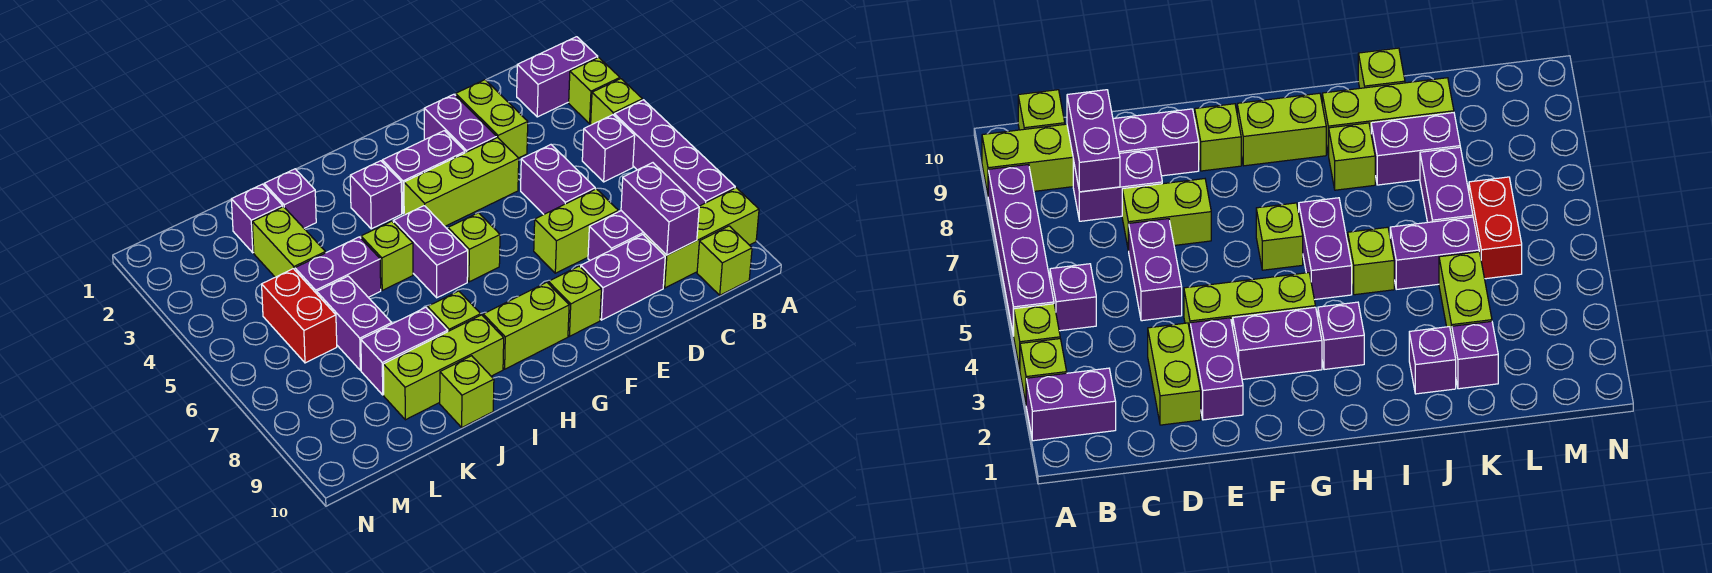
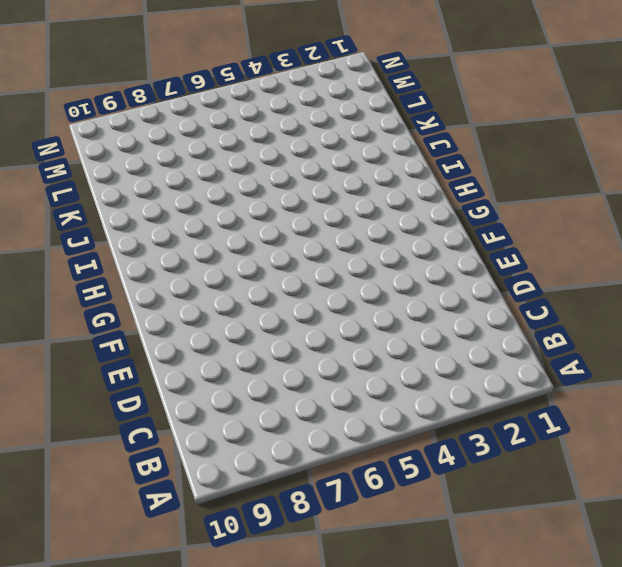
none -> purple brick A2:B2 level 1
none -> lime brick A3 level 1
none -> lime brick A4 level 1
none -> purple brick A5:A8 level 1

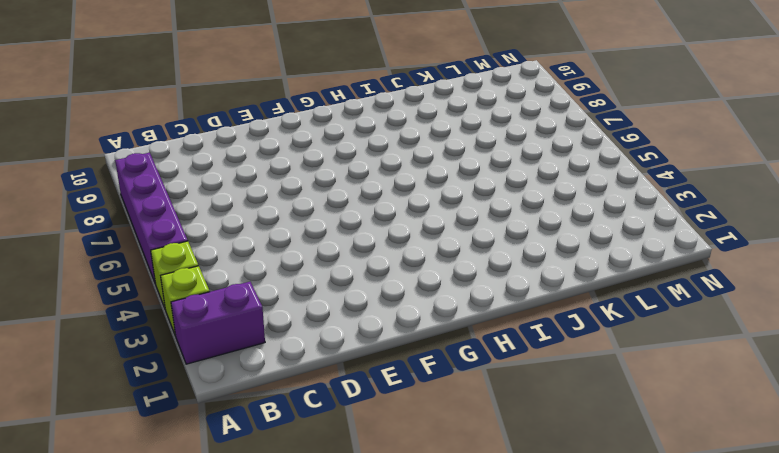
none -> lime brick A9:C9 level 1
none -> purple brick B5 level 1
none -> lime brick B10 level 1
none -> purple brick C8:D8 level 1

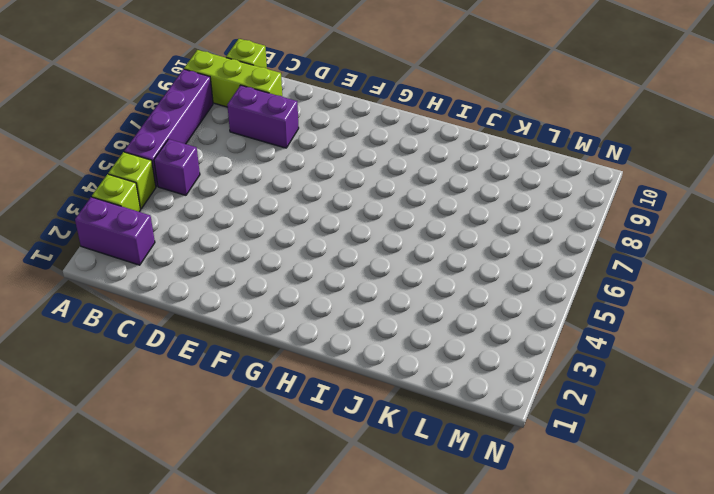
none -> lime brick D2:D3 level 1
none -> purple brick D5:D6 level 1
none -> lime brick D7:E7 level 1
none -> purple brick D9:E9 level 1

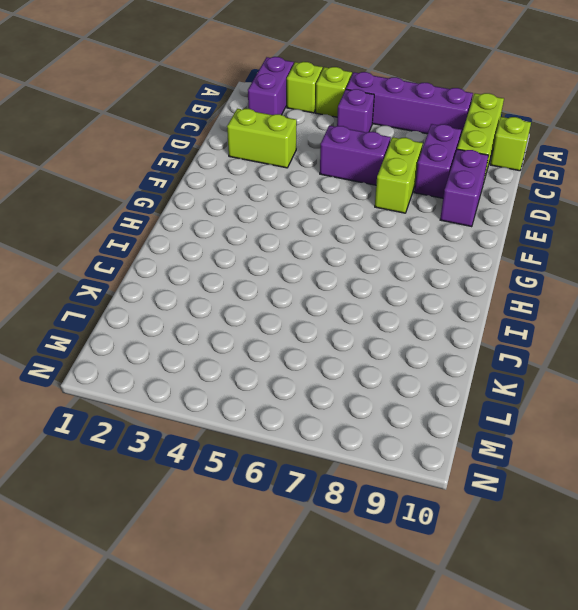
none -> purple brick E2:E3 level 1
none -> lime brick E4:G4 level 1
none -> purple brick F3:G3 level 1
none -> lime brick F9 level 1

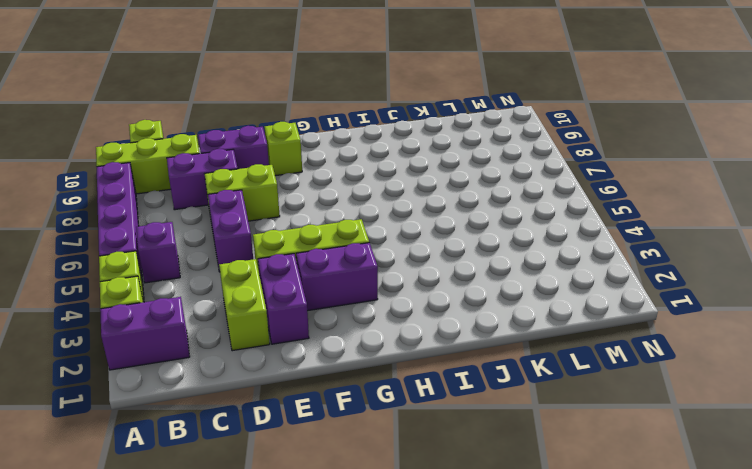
none -> lime brick G6 level 1
none -> lime brick G9:H9 level 1
none -> purple brick H3 level 1
none -> purple brick H5:H6 level 1

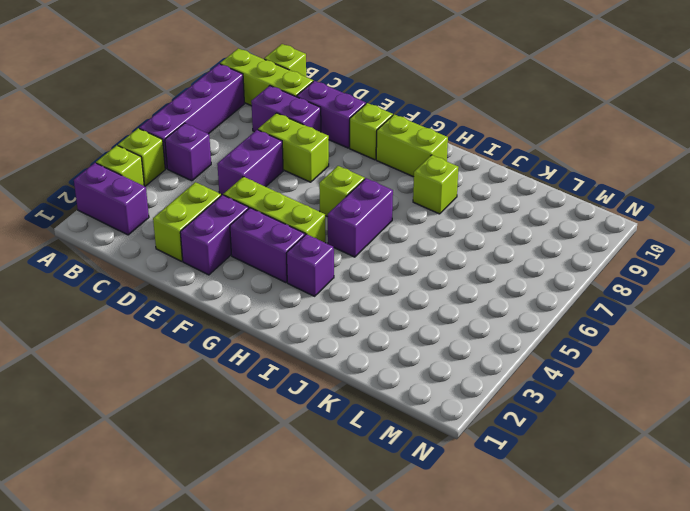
none -> lime brick I5 level 1
none -> lime brick I9:K9 level 1
none -> purple brick J2 level 1
none -> purple brick J5:K5 level 1

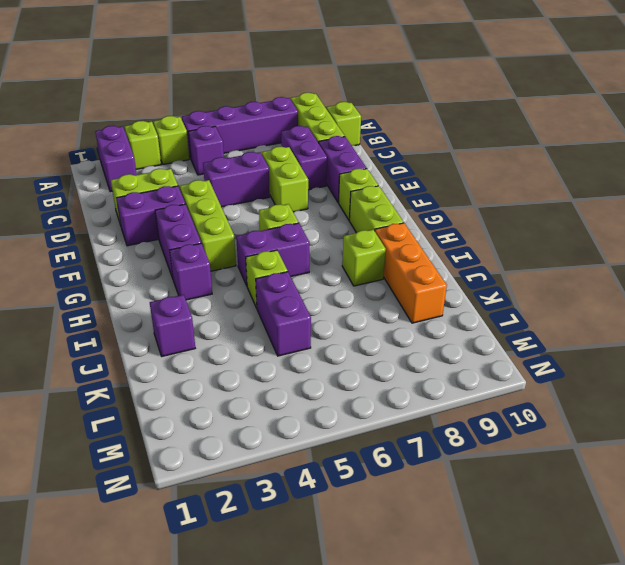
orange brick I9:K9 level 1 -> lime brick I9:K9 level 1
none -> purple brick J8:K8 level 1
none -> lime brick J10 level 1
none -> purple brick K2 level 1
none -> lime brick K3:K4 level 1

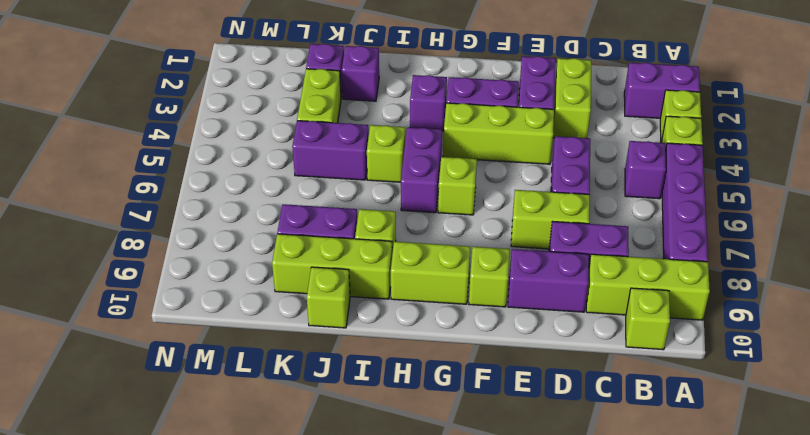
none -> purple brick K6:K7 level 1
none -> red brick L5:L6 level 1
none -> purple brick C8:C9 level 2

